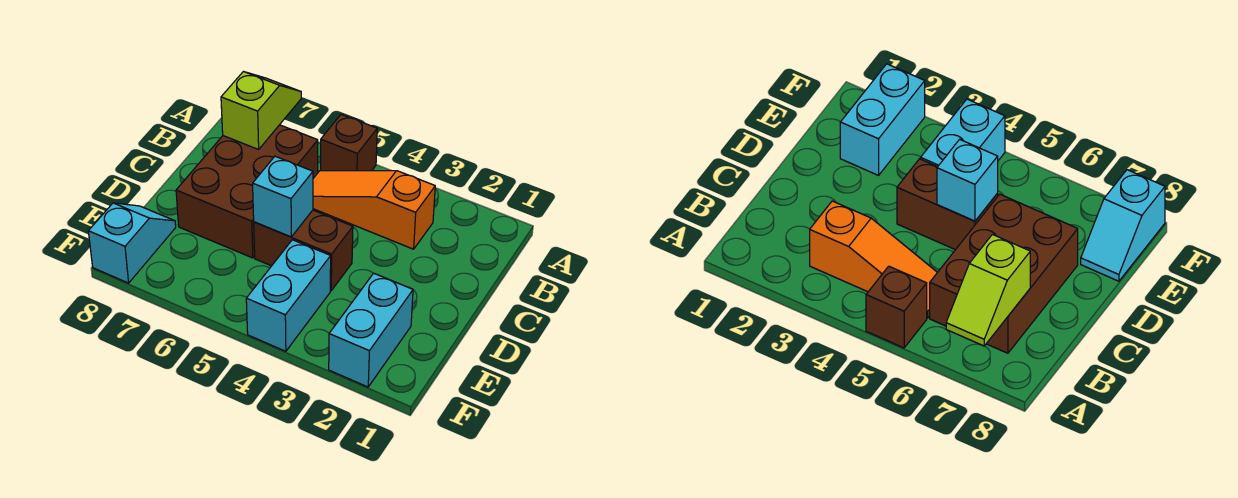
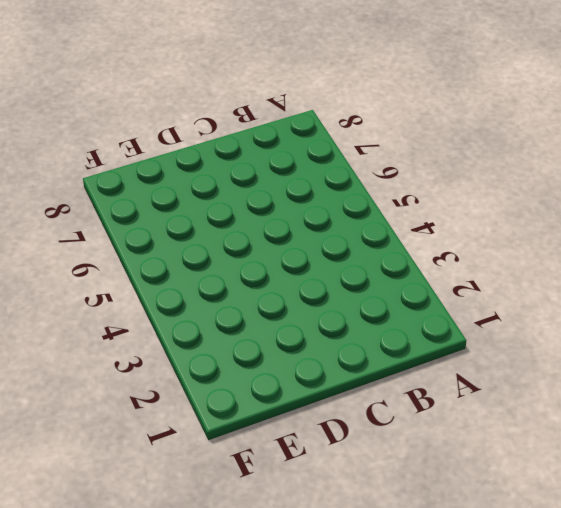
none -> brown brick A5 level 1
none -> orange slope B3:B5 level 1 top 3

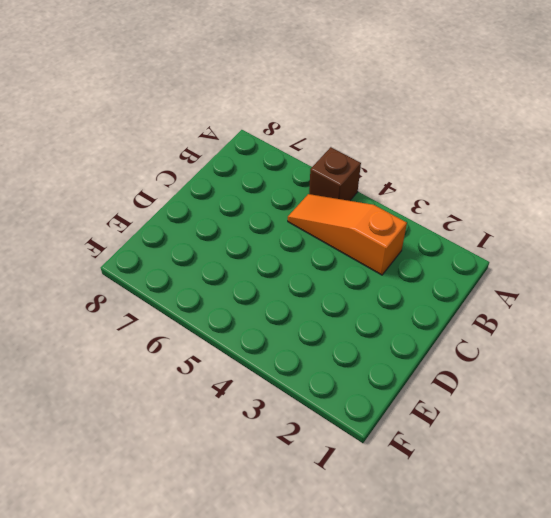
none -> brown brick B6:D7 level 1
none -> brown brick D4:D5 level 1

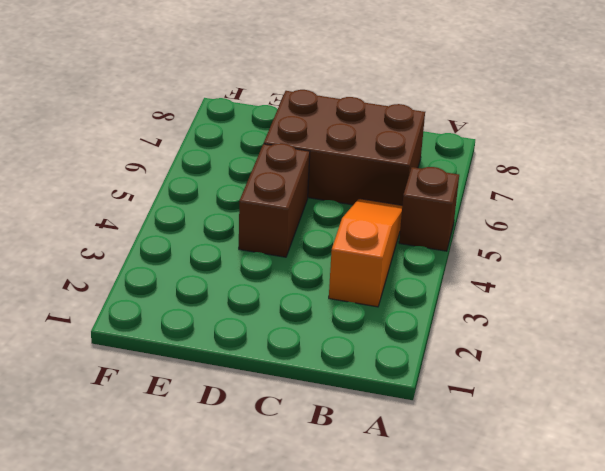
none -> cyan brick E2:F2 level 1
none -> cyan brick E4:F4 level 1

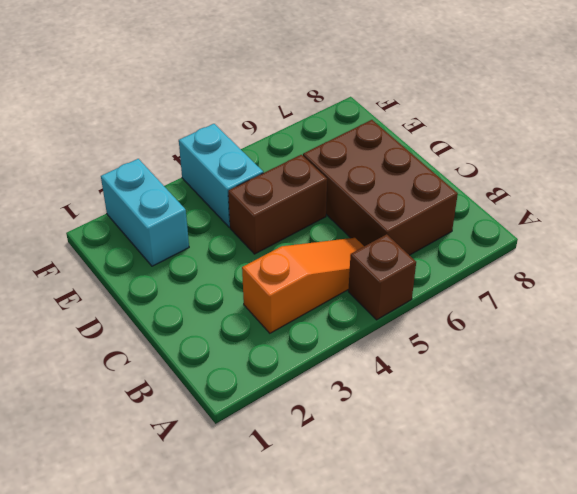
none -> cyan slope E8:F8 level 1 top F
none -> lime slope A7:B7 level 2 top B

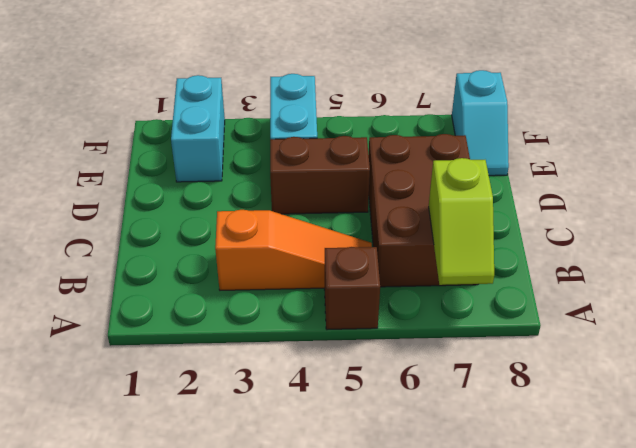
none -> cyan brick D5 level 2

